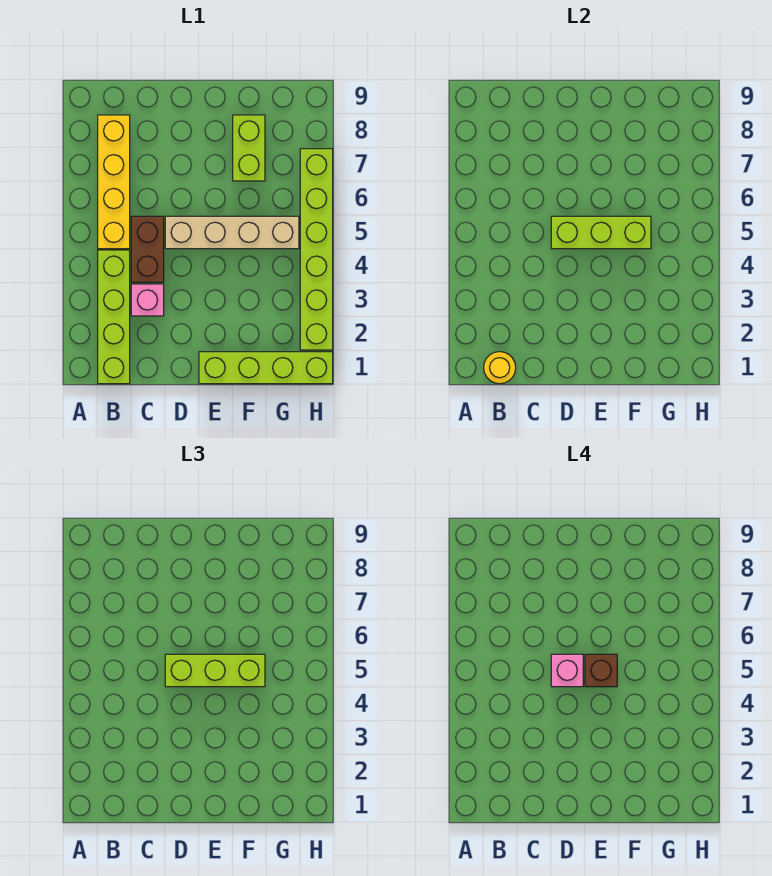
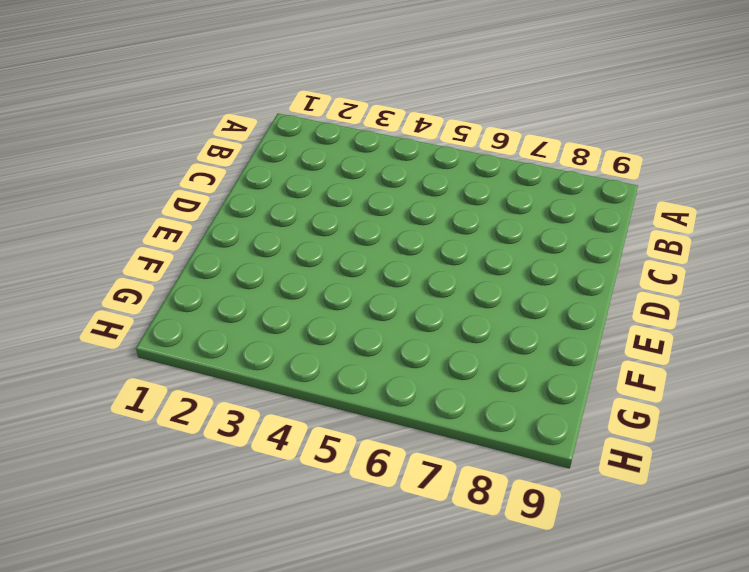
none -> lime brick B1:B4 level 1
none -> yellow brick B5:B8 level 1
none -> pink brick C3 level 1

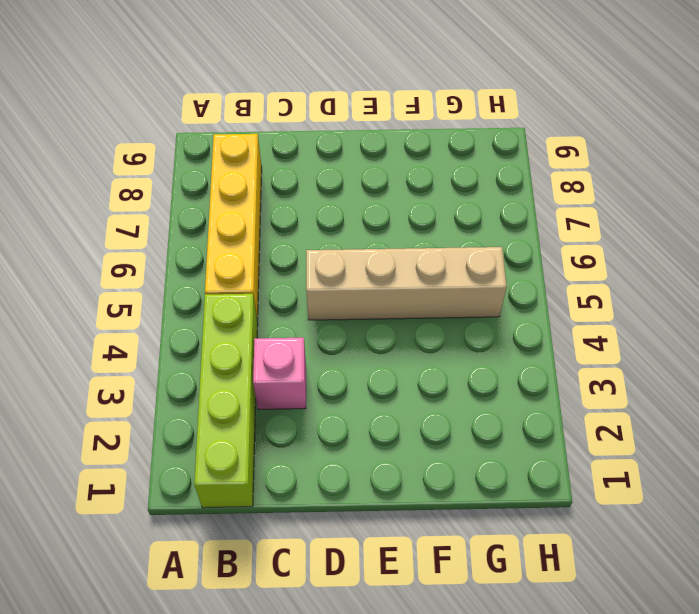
none -> brown brick C4:C5 level 1
none -> lime brick E1:H1 level 1
none -> lime brick F7:F8 level 1

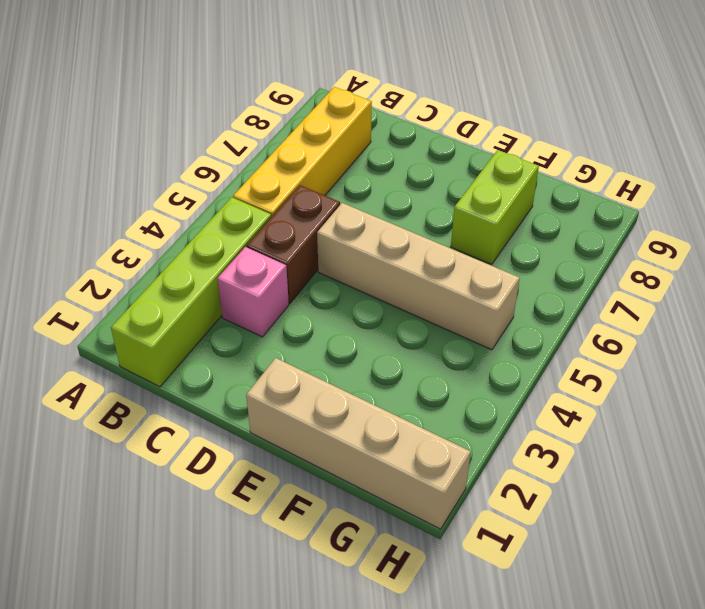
tan brick E1:H1 level 1 -> lime brick E1:H1 level 1
none -> lime brick H2:H7 level 1
none -> yellow round brick B1 level 2
none -> lime brick D5:F5 level 2

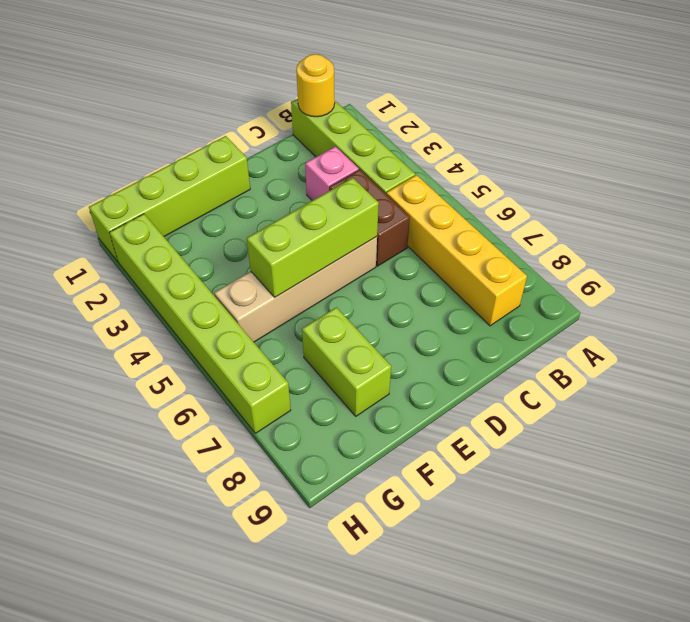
none -> lime brick D5:F5 level 3
none -> pink brick D5 level 4
none -> brown brick E5 level 4

